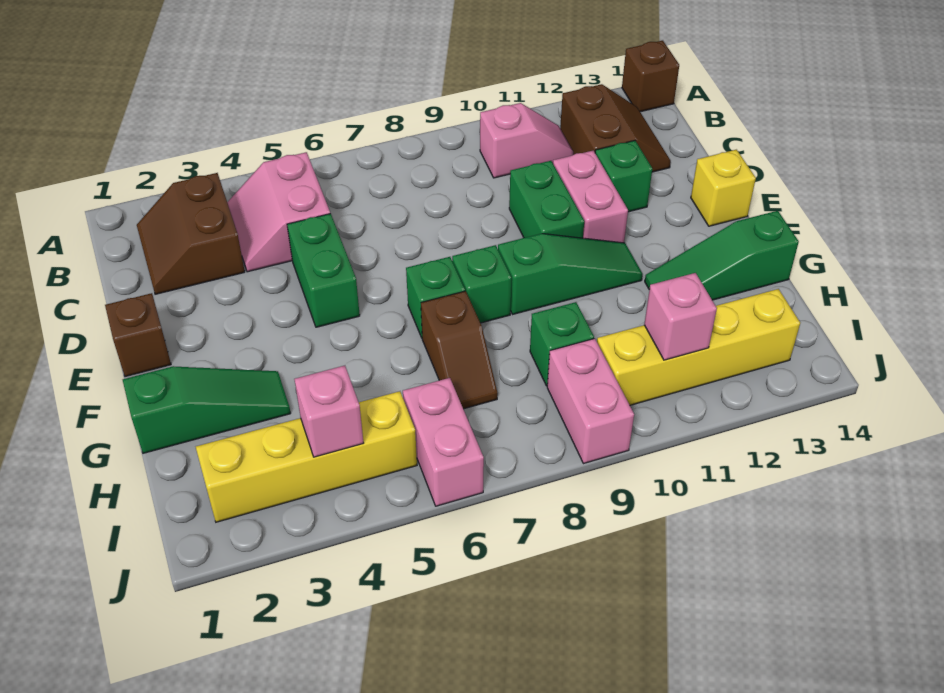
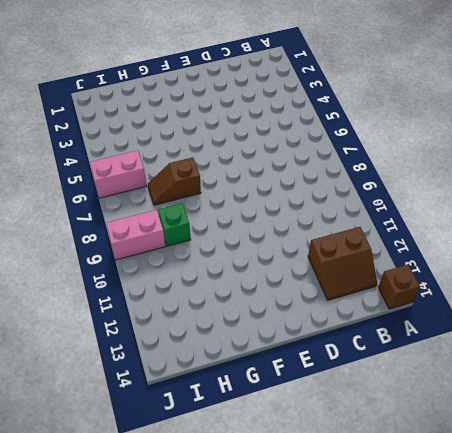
none -> brown slope B2:C3 level 1 top 3
none -> pink slope B4:C5 level 1 top 5
none -> pink slope B10:B11 level 1 top 10

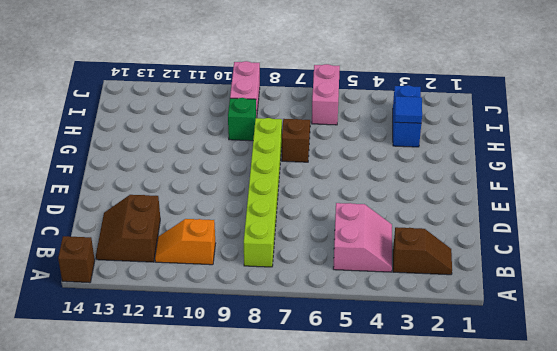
brown slope B2:B3 level 1 top 3 -> brown slope B2:C3 level 1 top 3
lime brick B8:G8 level 1 -> green brick F8 level 1
orange slope B10:B11 level 1 top 10 -> pink slope B10:B11 level 1 top 10
blue brick H3:I3 level 1 -> yellow brick I2:I5 level 1
blue tile H3 level 2 -> none
none -> green brick D5:E5 level 1
none -> green brick D10:E10 level 1
none -> pink brick D11:E11 level 1

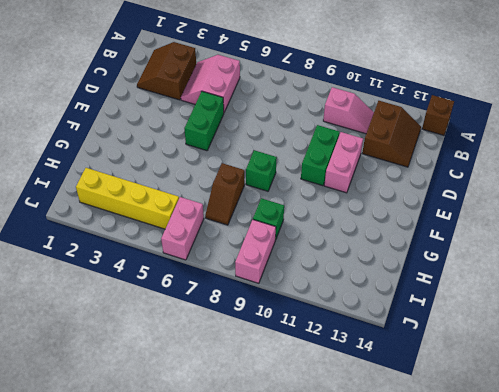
none -> green brick D12 level 1
none -> brown brick E1 level 1
none -> yellow brick E14 level 1

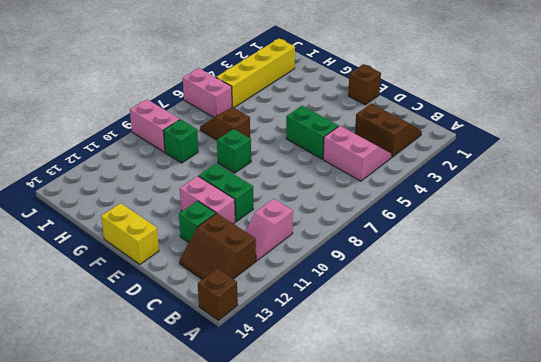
yellow brick E14:F14 level 1 -> yellow brick E14 level 1
none -> green brick F7 level 1
none -> green slope F9:F11 level 1 top 9
none -> green slope G1:G3 level 1 top 1

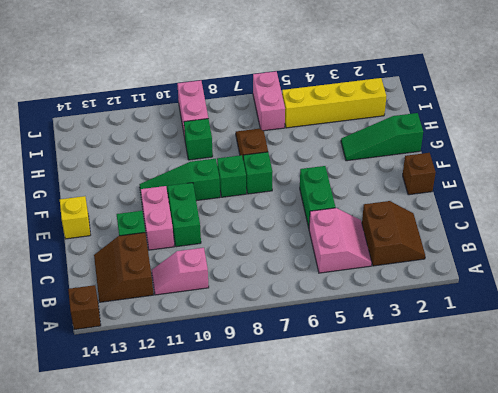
none -> green slope G12:G14 level 1 top 14
none -> yellow brick I10:I13 level 1
none -> pink brick I4 level 2

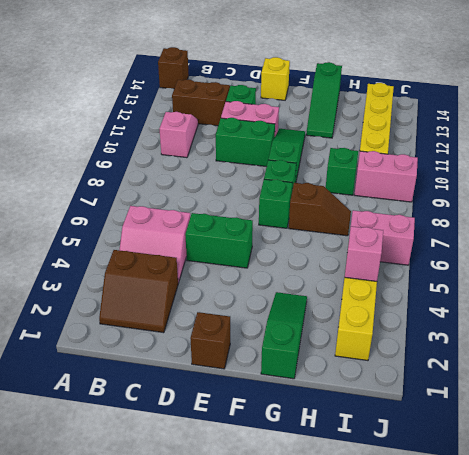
none -> pink brick I11 level 2

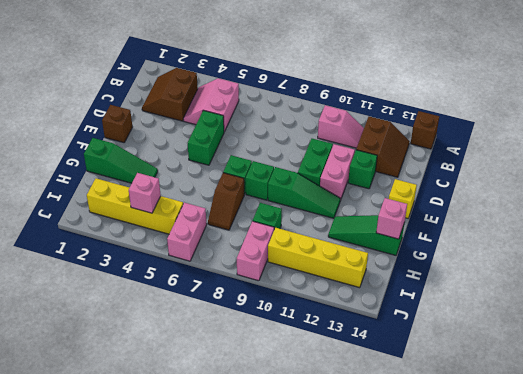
pink brick G14 level 2 -> pink brick I11 level 2

